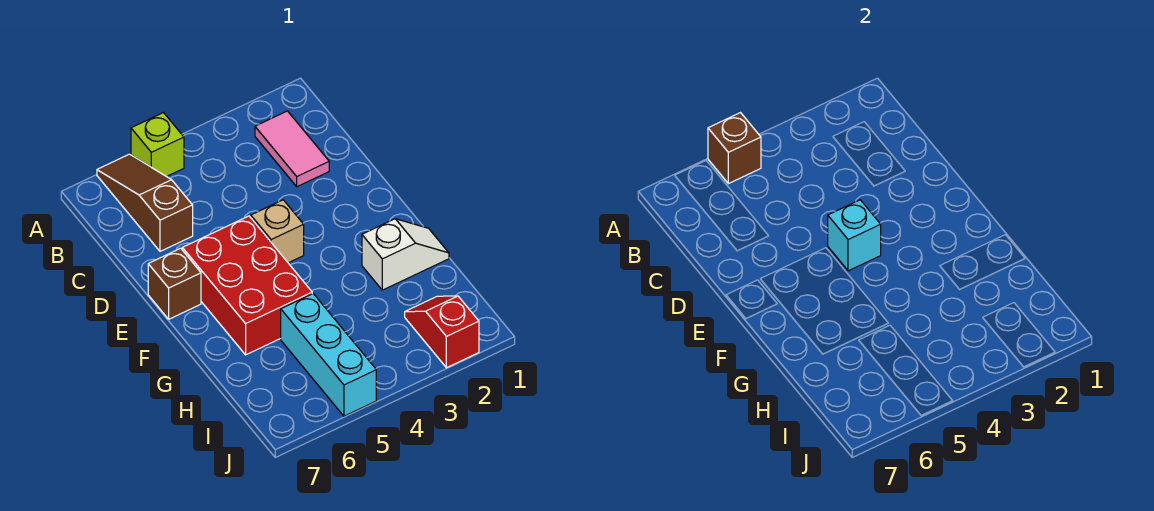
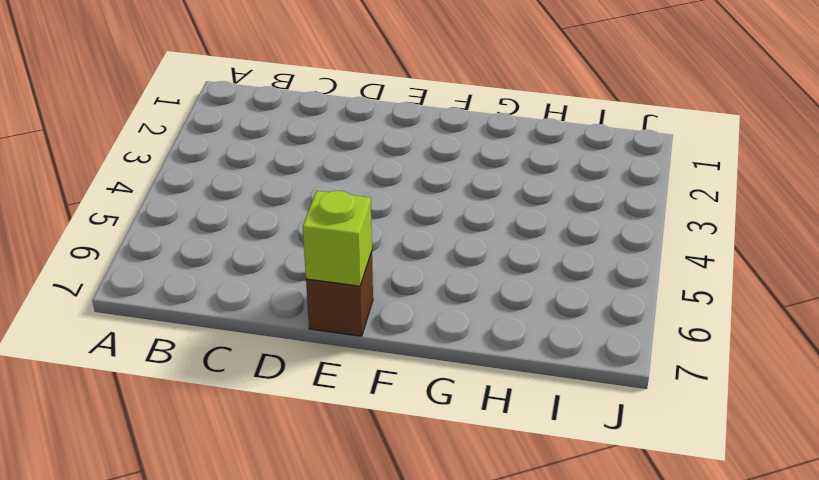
lime brick E7 level 2 -> lime brick A5 level 1
none -> brown slope A6:C6 level 1 top C
none -> pink tile B2:C2 level 1

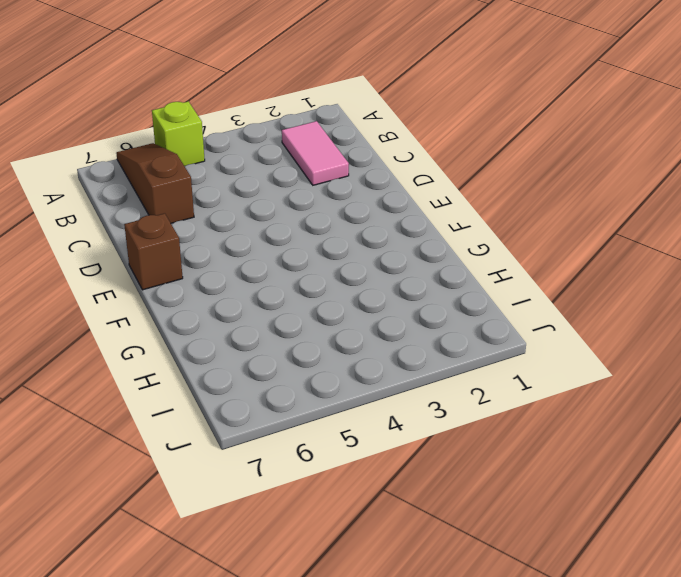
none -> tan brick E4 level 1
none -> red brick E5:G6 level 1

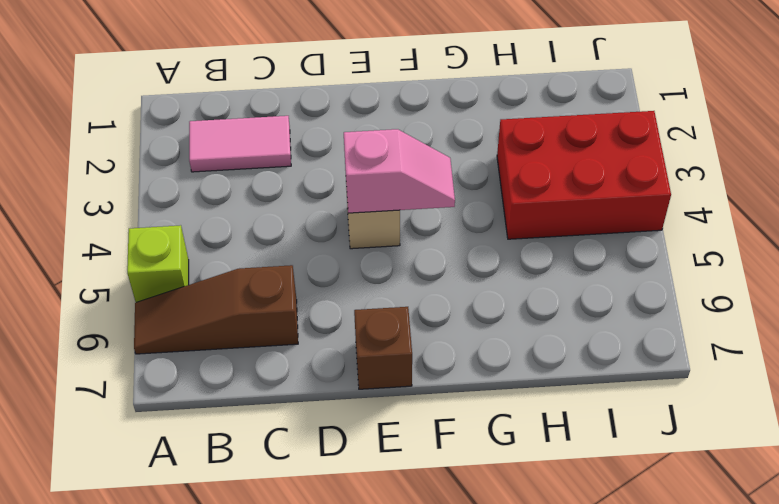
pink slope E4:F4 level 2 top E -> cyan brick E4 level 2
red brick H3:J4 level 1 -> red brick E5:G6 level 1
none -> white slope G1:G2 level 1 top 2
none -> cyan brick H5:J5 level 1

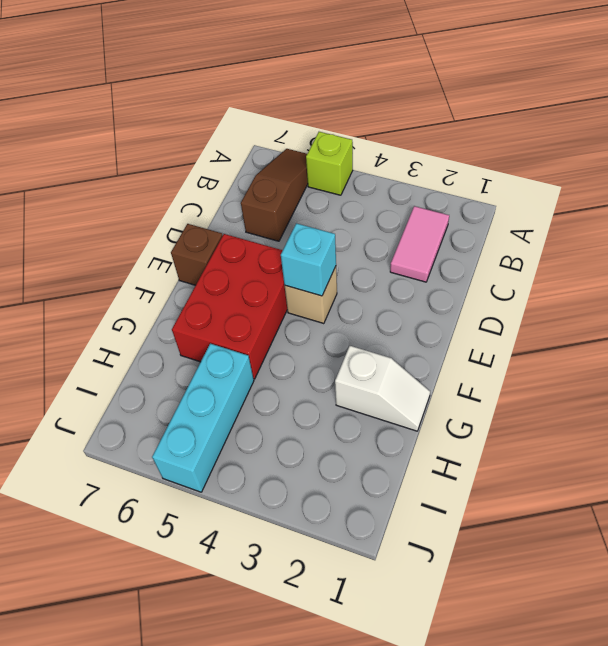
none -> red slope I2:J2 level 1 top J
none -> brown brick A5 level 2

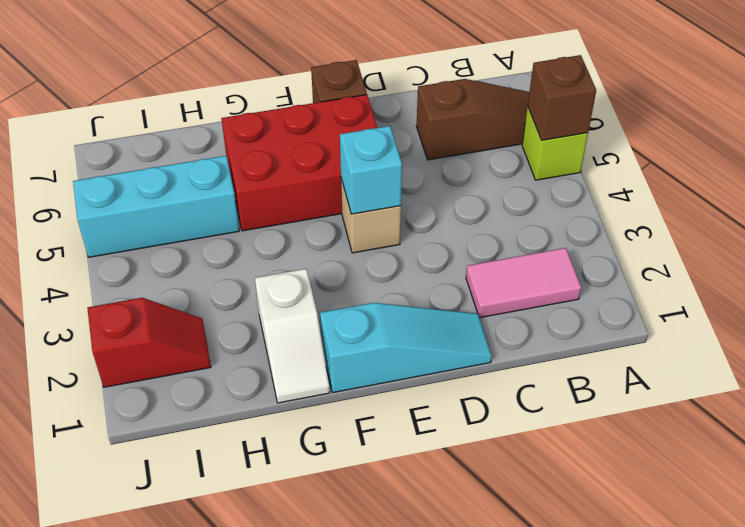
cyan slope D1:F1 level 1 top F -> none

